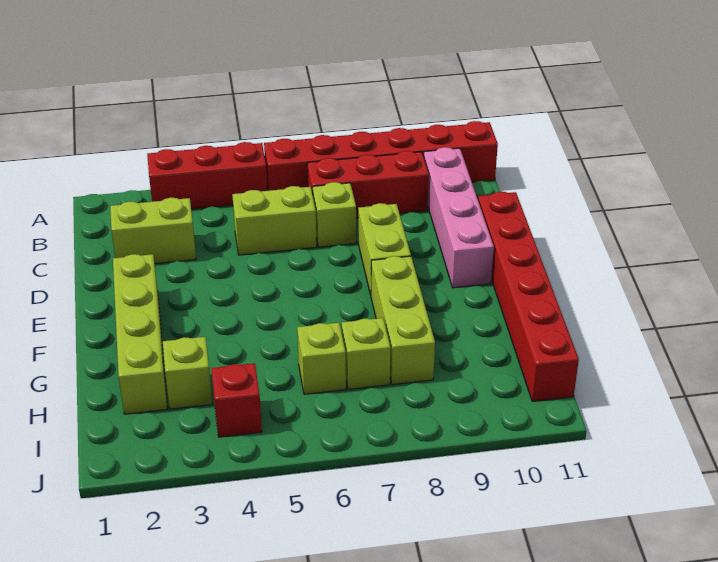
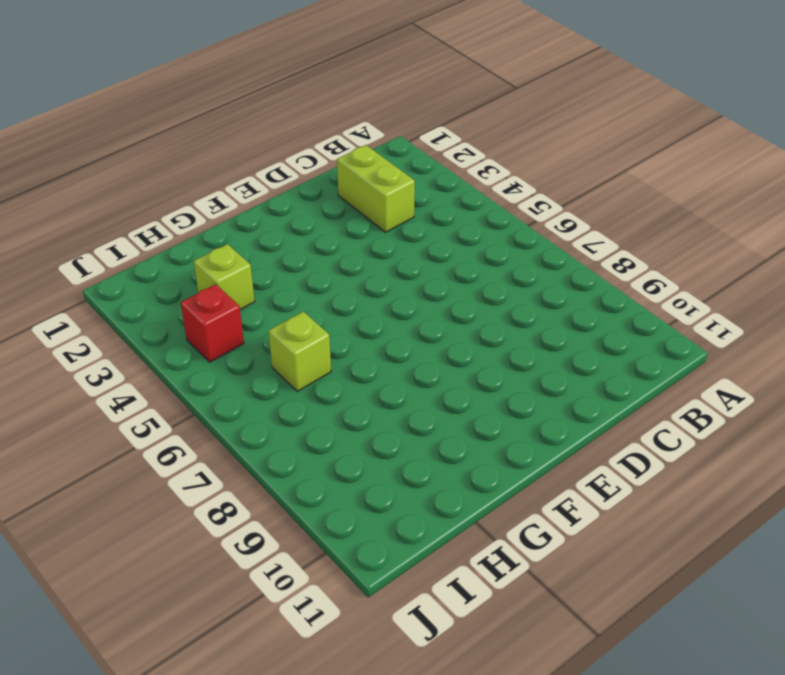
none -> red brick A3:A5 level 1
none -> red brick A6:A11 level 1
none -> red brick B7:B9 level 1

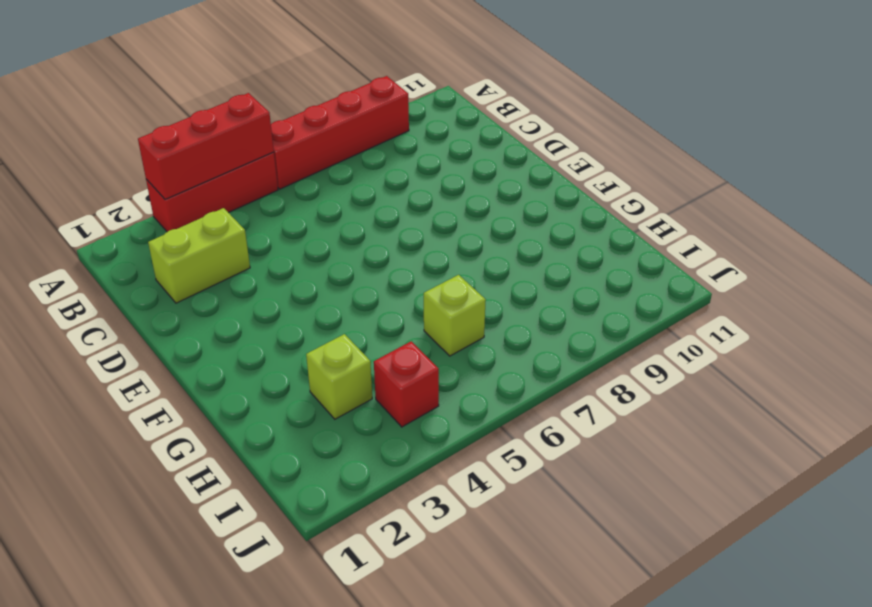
red brick A3:A5 level 2 -> red brick B7:B9 level 1
red brick A6:A9 level 1 -> red brick A6:A11 level 1
none -> pink brick B10:E10 level 1
none -> lime brick C5:C6 level 1
none -> lime brick C7 level 1

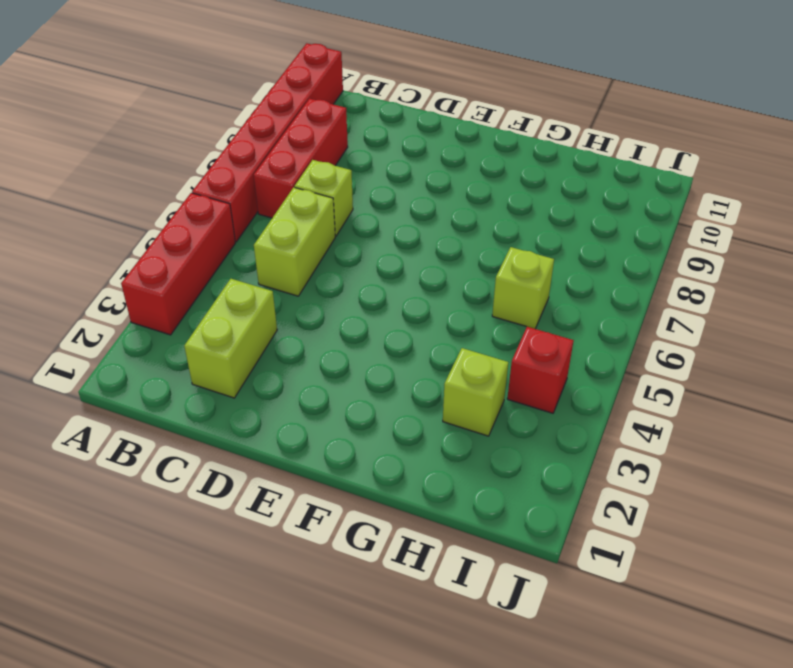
none -> pink brick B10:E10 level 1
none -> lime brick D8:E8 level 1
none -> red brick D11:I11 level 1

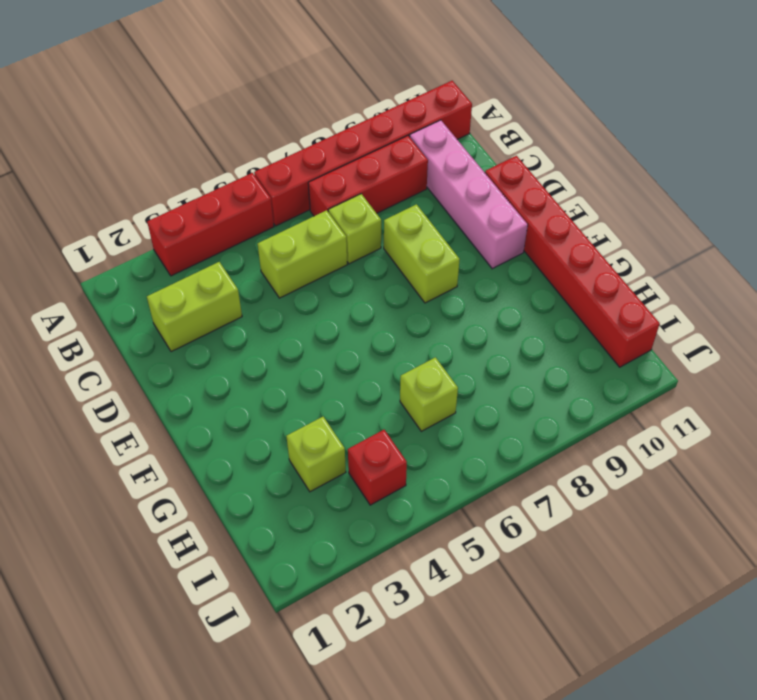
none -> lime brick E2:H2 level 1
none -> lime brick F8:H8 level 1
none -> lime brick H7 level 1

